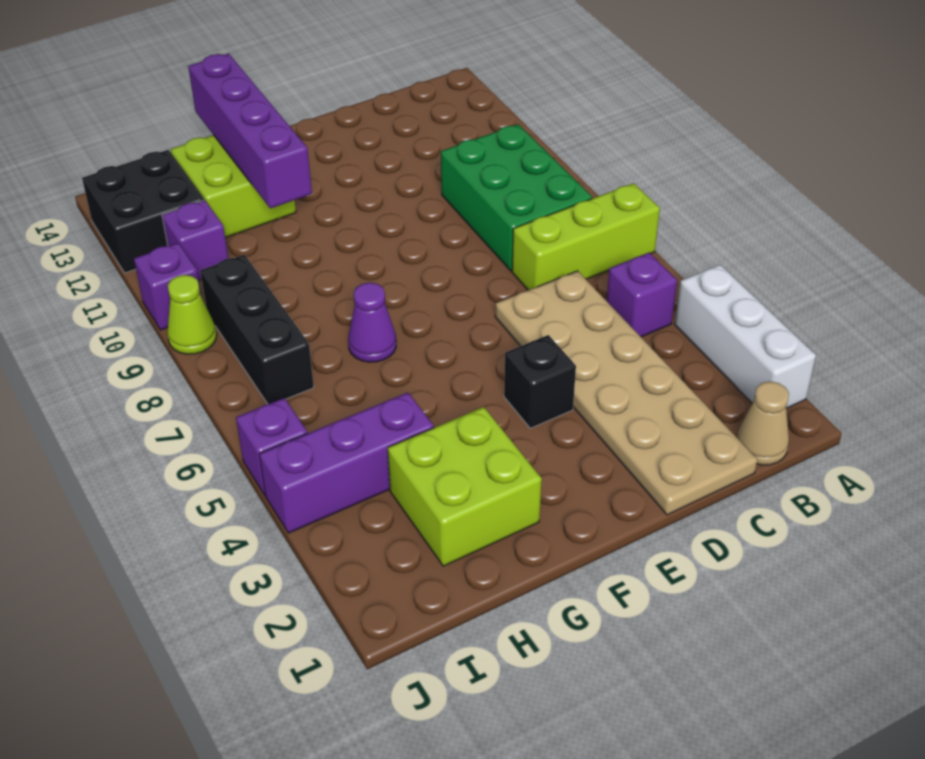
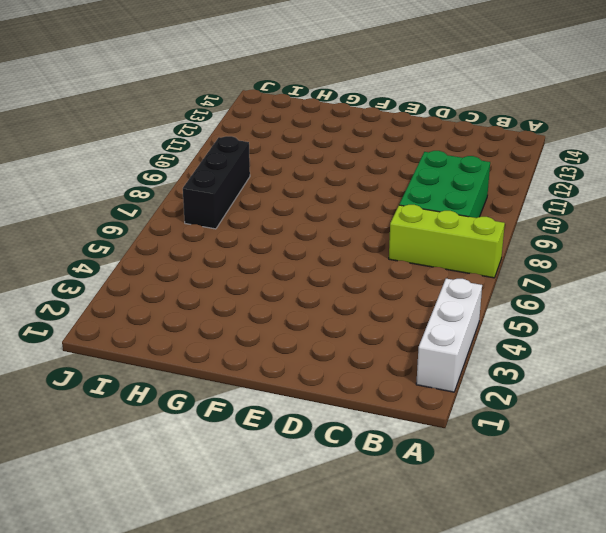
none -> tan cone B1 level 1
none -> purple brick B5 level 1
none -> tan plate C1:D6 level 1

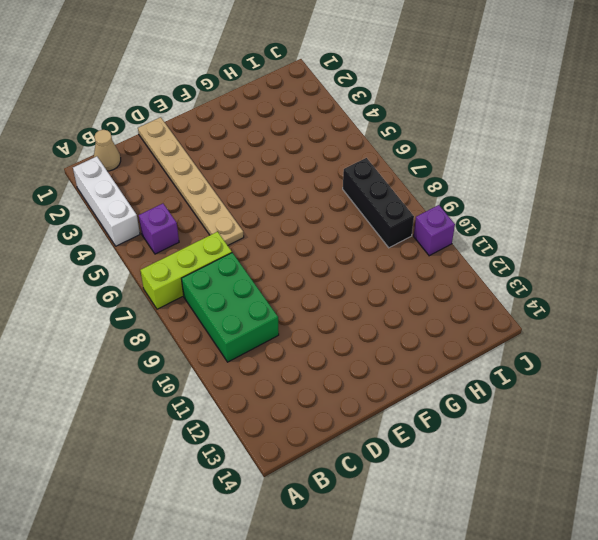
tan plate D1:D6 level 1 -> tan plate C1:D6 level 1
none -> black brick E4 level 1
none -> lime brick G2:H3 level 1
none -> purple cone G7 level 1

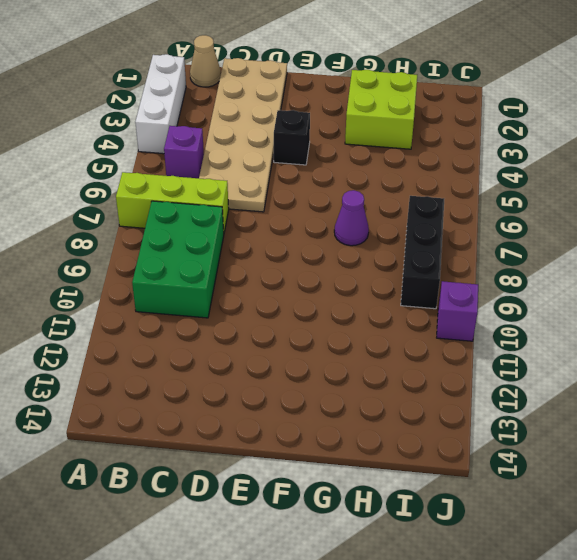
none -> lime brick G12:H13 level 1
none -> purple brick H4:J4 level 1
none -> purple brick I11 level 1

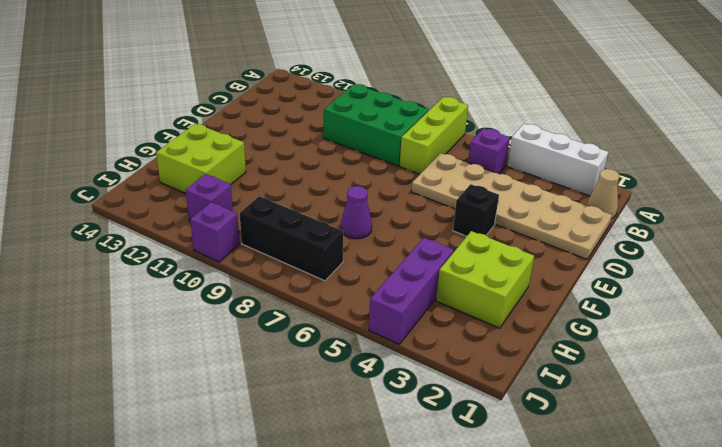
none -> black brick I12:J13 level 1
none -> purple brick J5 level 1
none -> lime cone J9 level 1

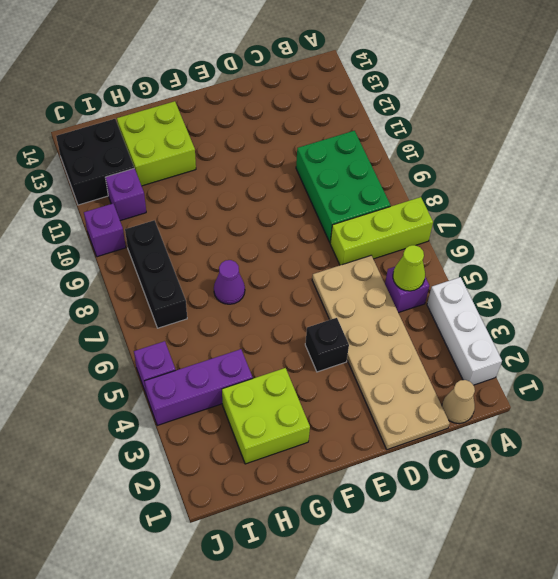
lime cone B5 level 2 -> lime cone J9 level 1
none -> purple brick G11:G14 level 2

